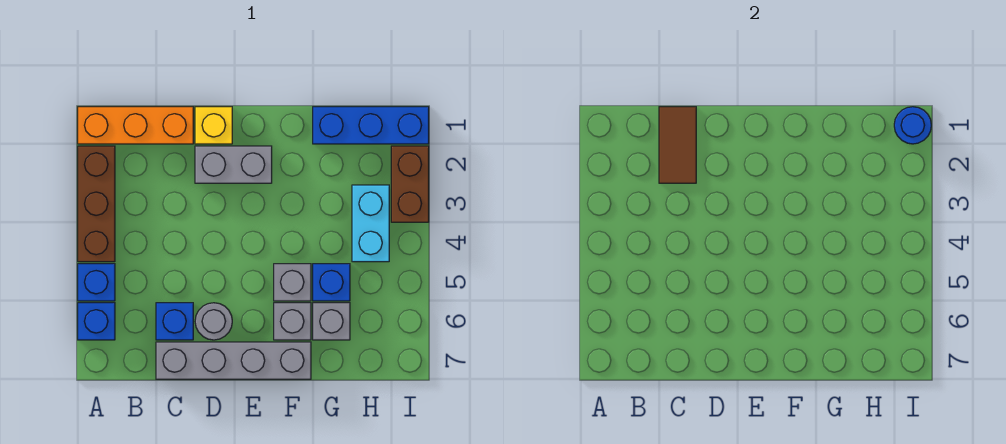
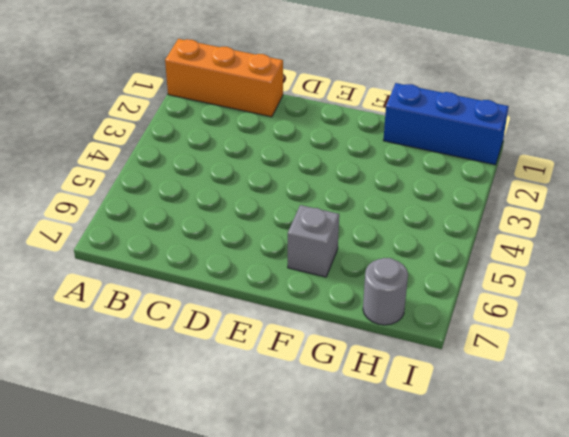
grey round brick H7 level 1 -> grey round brick D6 level 1
none -> brown brick A2:A4 level 1
none -> blue brick A5 level 1
none -> blue brick A6 level 1

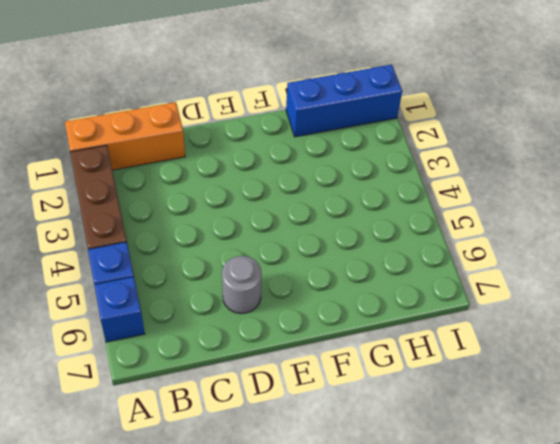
none -> blue brick C6 level 1
none -> grey brick C7:F7 level 1
none -> yellow brick D1 level 1

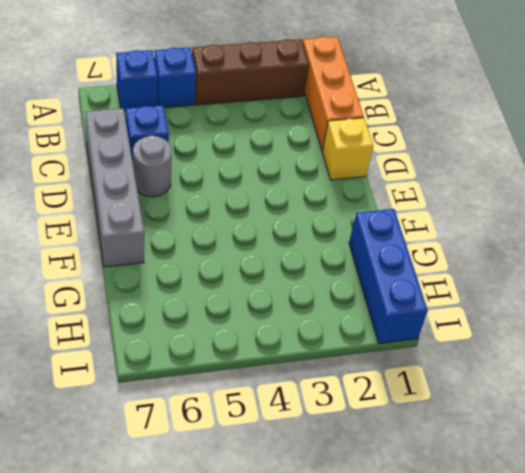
none -> grey brick D2:E2 level 1
none -> grey brick F5 level 1
none -> grey brick F6 level 1

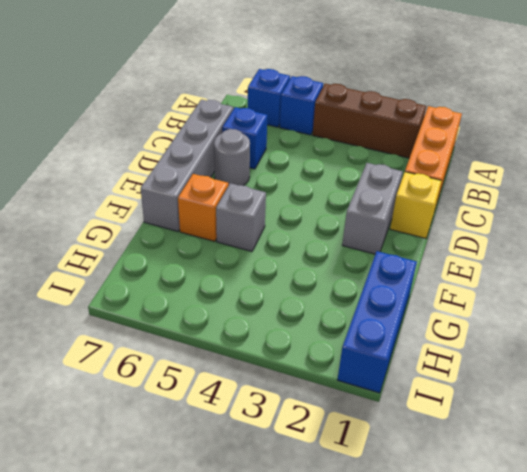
orange brick F6 level 1 -> grey brick F6 level 1
none -> blue brick G5 level 1
none -> grey brick G6 level 1
none -> cyan brick H3:H4 level 1

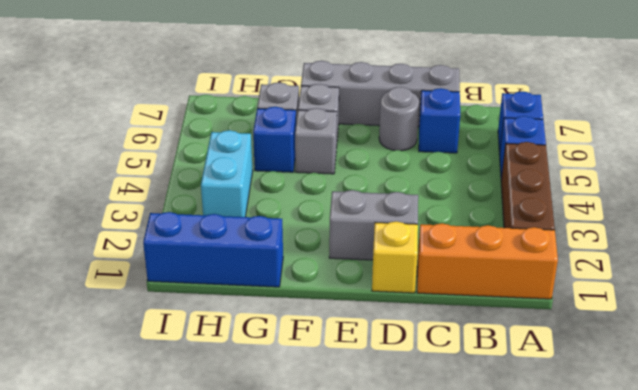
none -> brown brick I2:I3 level 1
none -> brown tile C1:C2 level 2
none -> blue round brick I1 level 2

